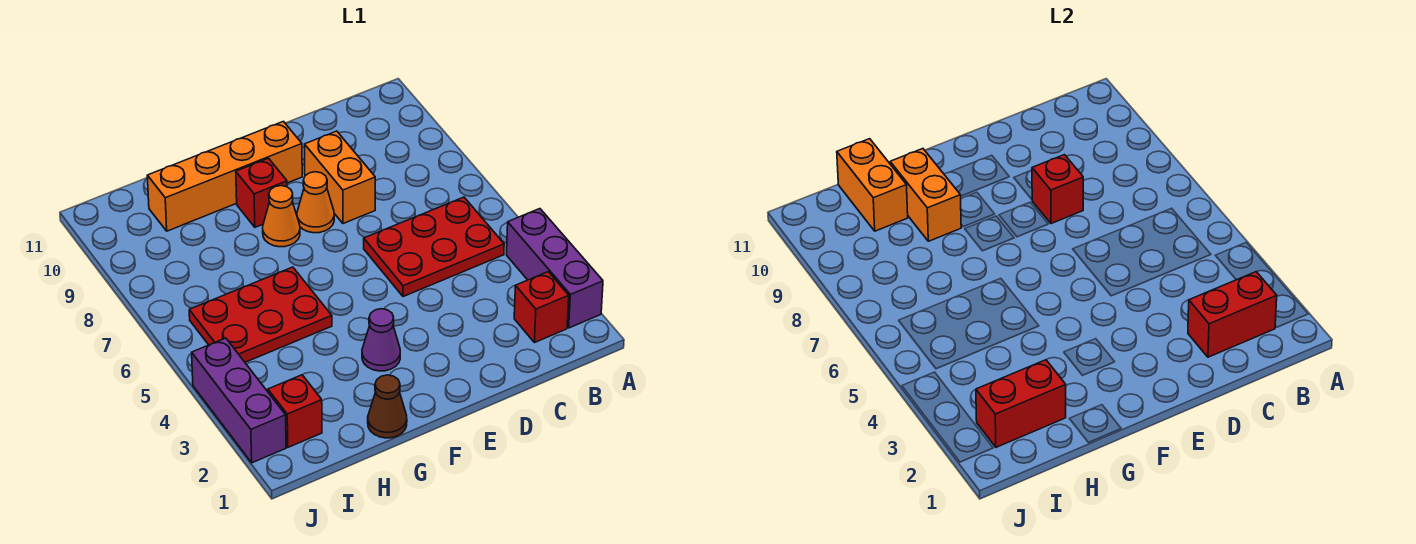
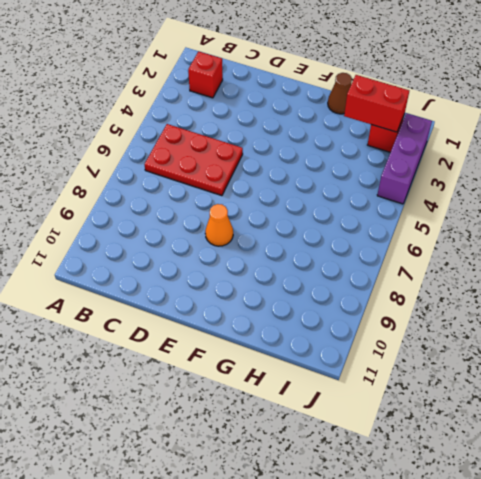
none -> purple brick A2:A4 level 1
none -> orange brick D8:D9 level 1
none -> orange brick E10:H10 level 1

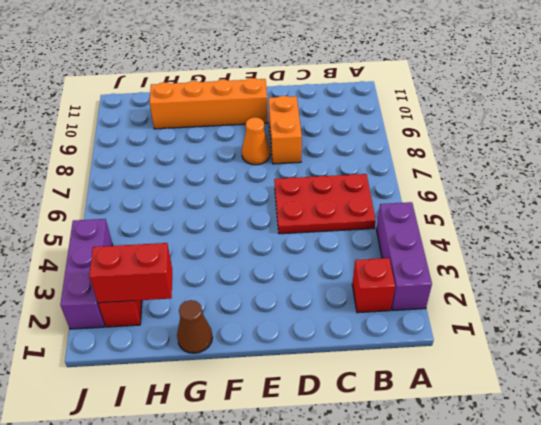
none -> purple cone F3 level 1
none -> orange cone F8 level 1
none -> red brick F9 level 1

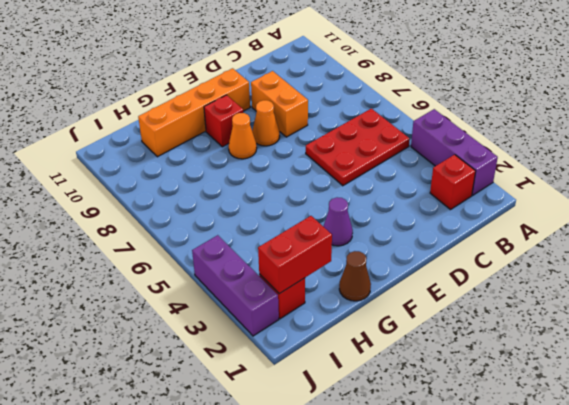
none -> red plate G5:I6 level 1
none -> red brick B2:C2 level 2
none -> red brick D8 level 2

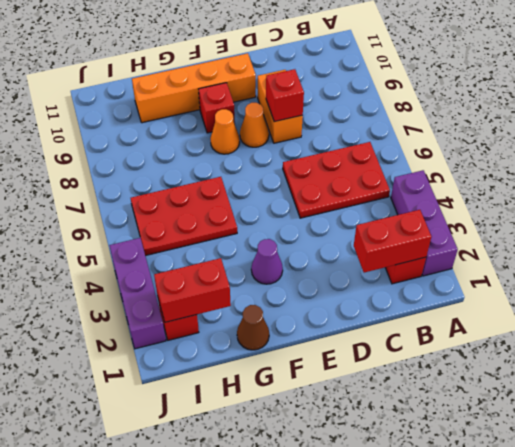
none -> orange brick G9:G10 level 2
none -> orange brick H10:H11 level 2

